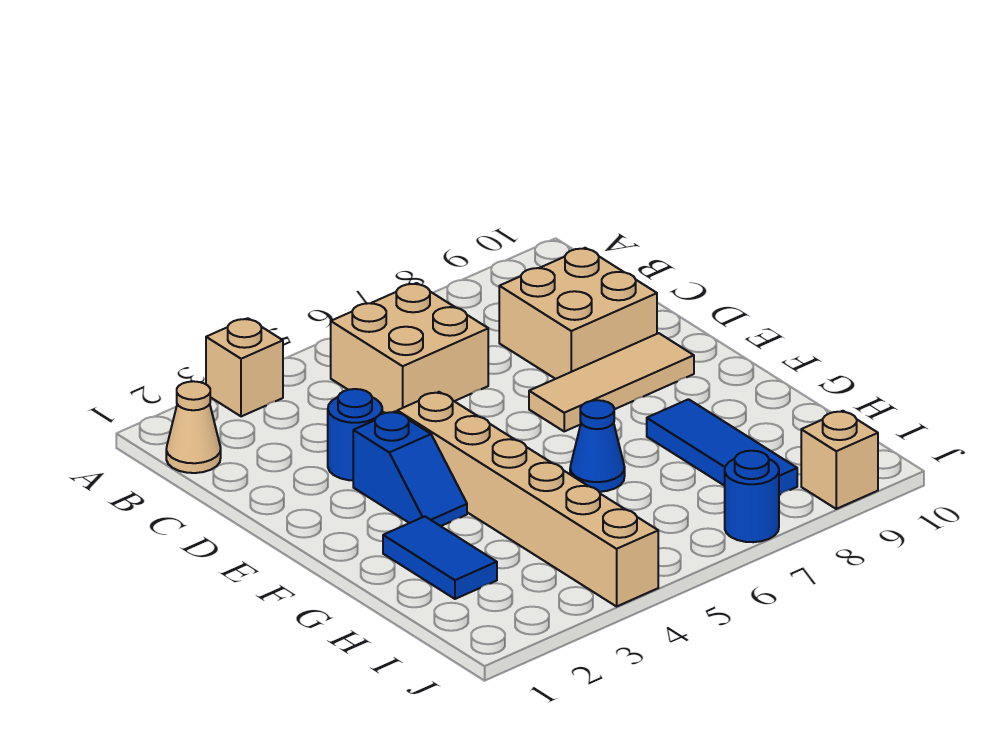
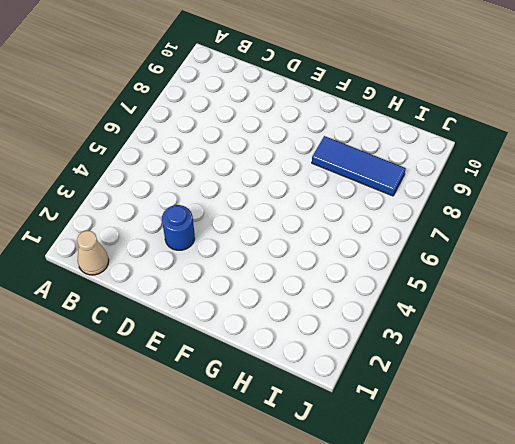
none -> tan brick A3 level 1
none -> tan brick B5:C6 level 1
none -> tan brick C8:D9 level 1

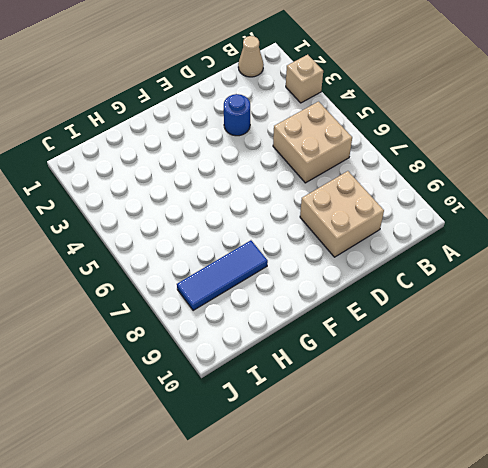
none -> blue slope E3:F3 level 1 top E
none -> tan brick E4:J4 level 1
none -> tan tile E7:E9 level 1

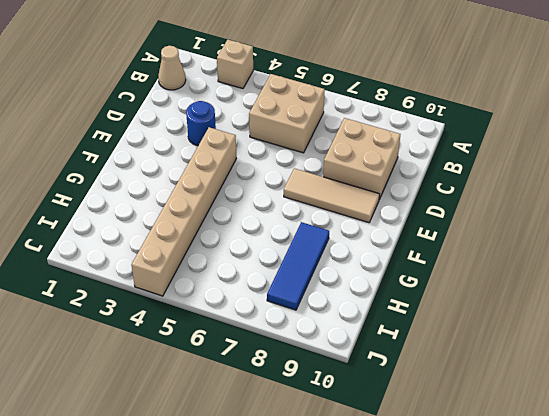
none -> blue slope E3:F3 level 1 top E
none -> blue tile G2:H2 level 1
none -> blue cone G6 level 1

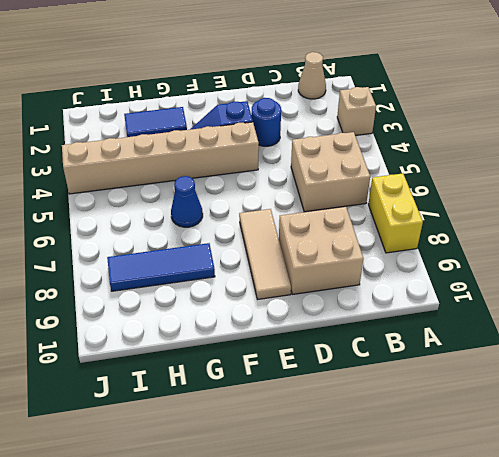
yellow brick A7:A8 level 1 -> none
none -> blue round brick J7 level 1
none -> tan brick J9 level 1

